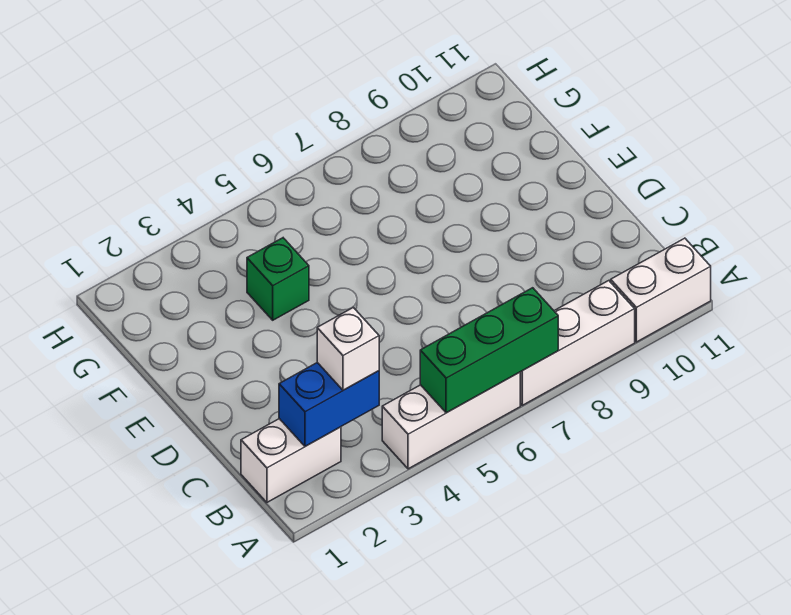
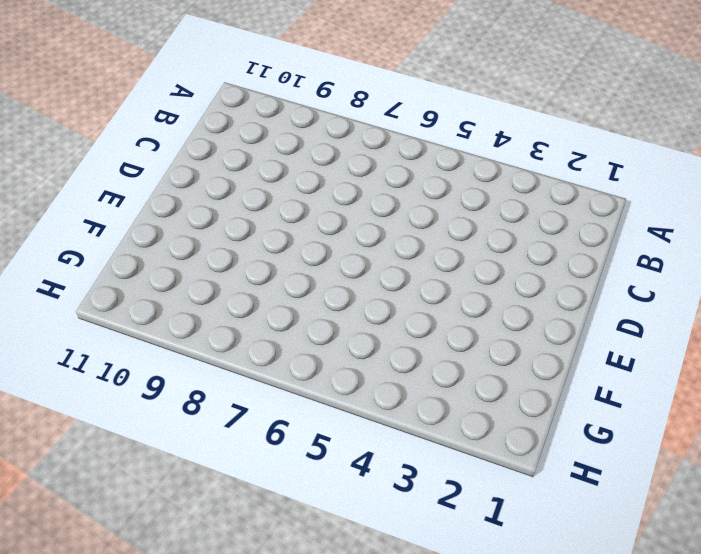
none -> white brick A4:A6 level 1
none -> white brick A7:A9 level 1

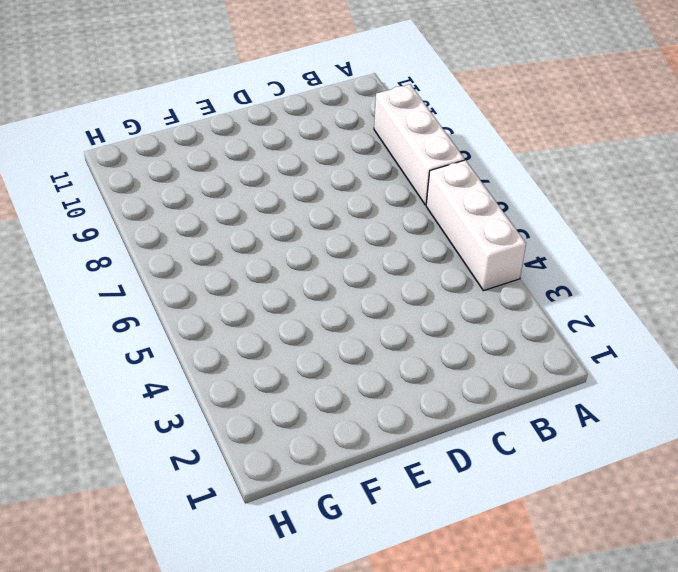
none -> white brick A10:A11 level 1
none -> white brick B1:B2 level 1

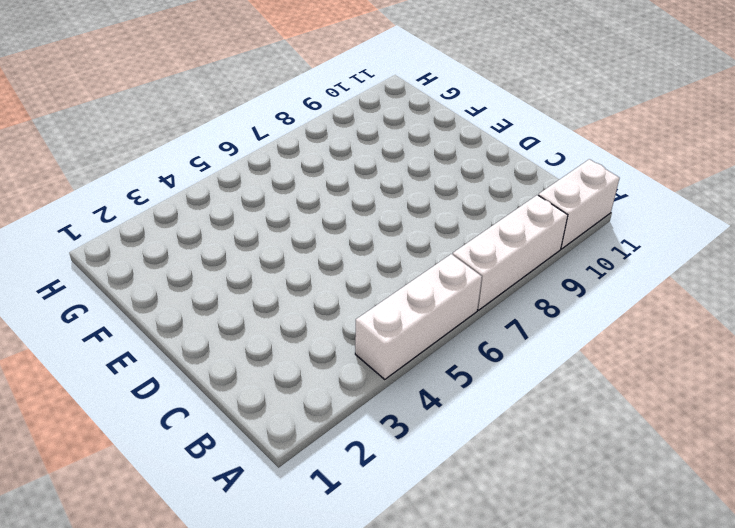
none -> white brick B1:B2 level 1
none -> green brick F4 level 1

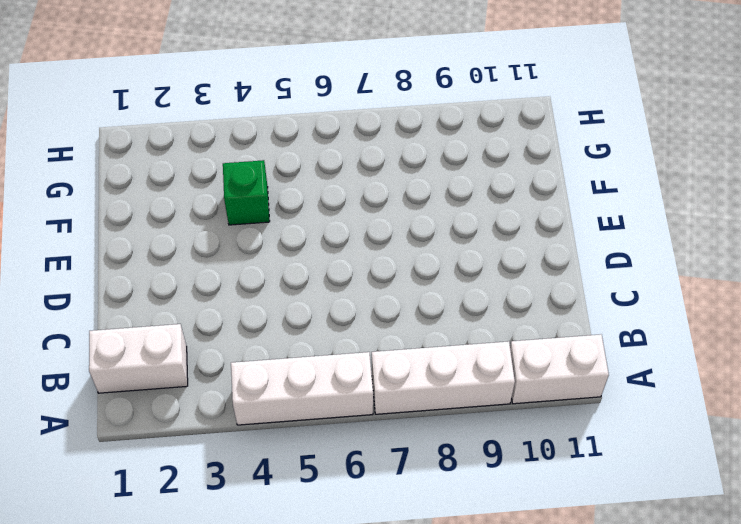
none -> green brick A5:A7 level 2
none -> blue brick B2:B3 level 2

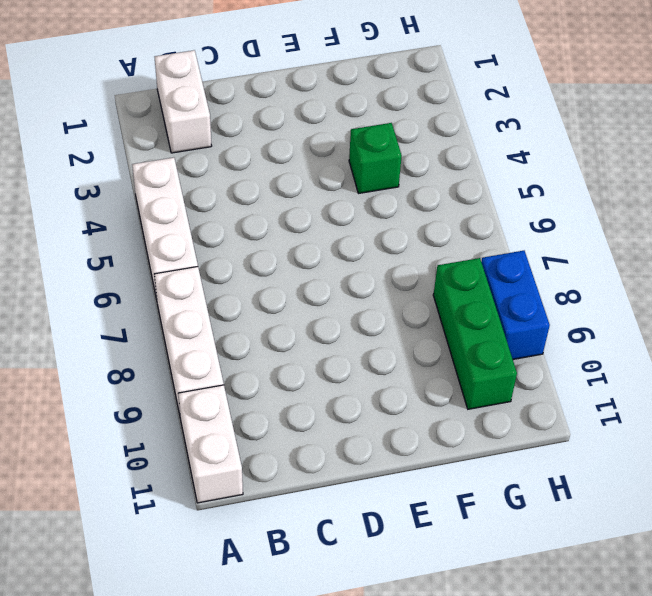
green brick G8:G10 level 1 -> green brick A5:A7 level 2
blue brick H8:H9 level 1 -> blue brick B2:B3 level 2
none -> white brick B3 level 3

